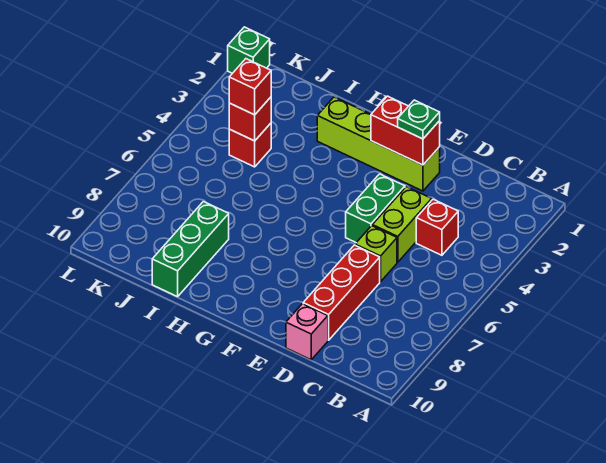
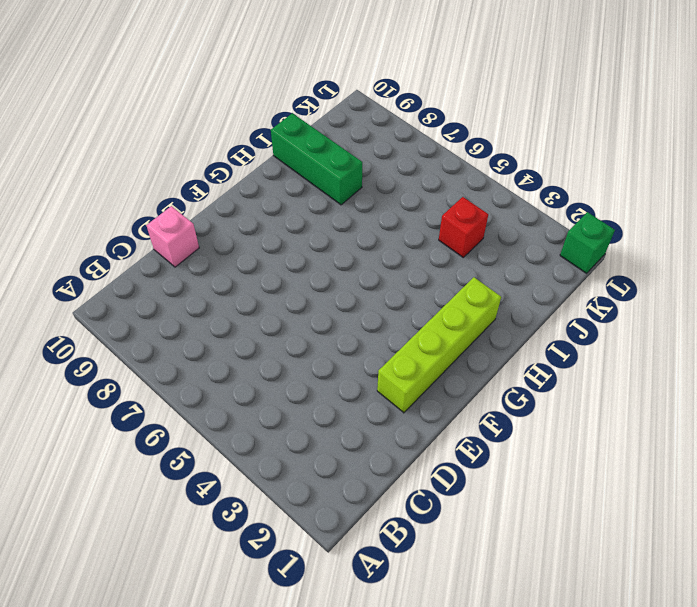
none -> red brick C4 level 1
none -> lime brick D4:D5 level 1
none -> lime brick D6 level 1

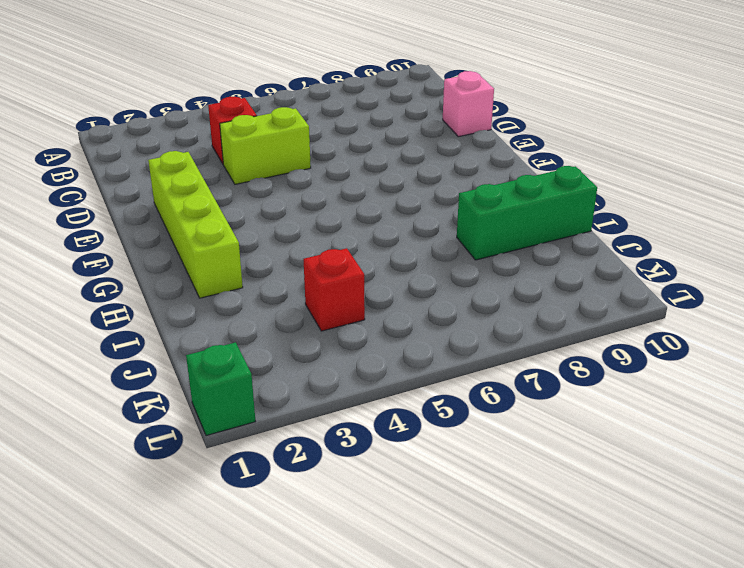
none -> lime brick D6 level 1
none -> red brick D7:D9 level 1
none -> green brick E4:E5 level 1

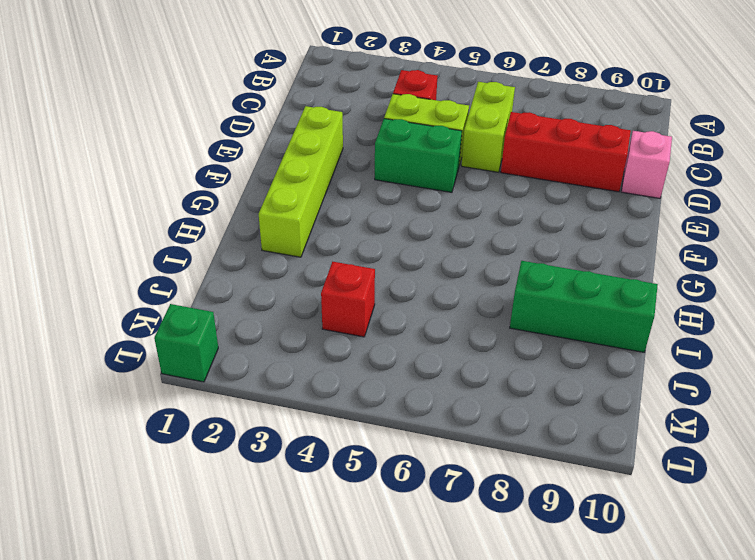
lime brick C6:D6 level 1 -> lime brick D6 level 1
none -> red brick E2:F2 level 2
none -> red brick J4 level 2
none -> green plate E2 level 3

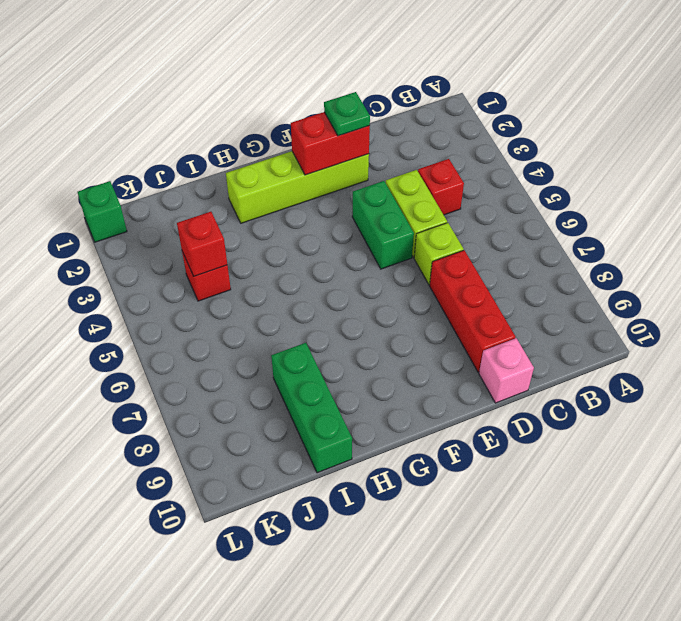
none -> red brick J4 level 3

